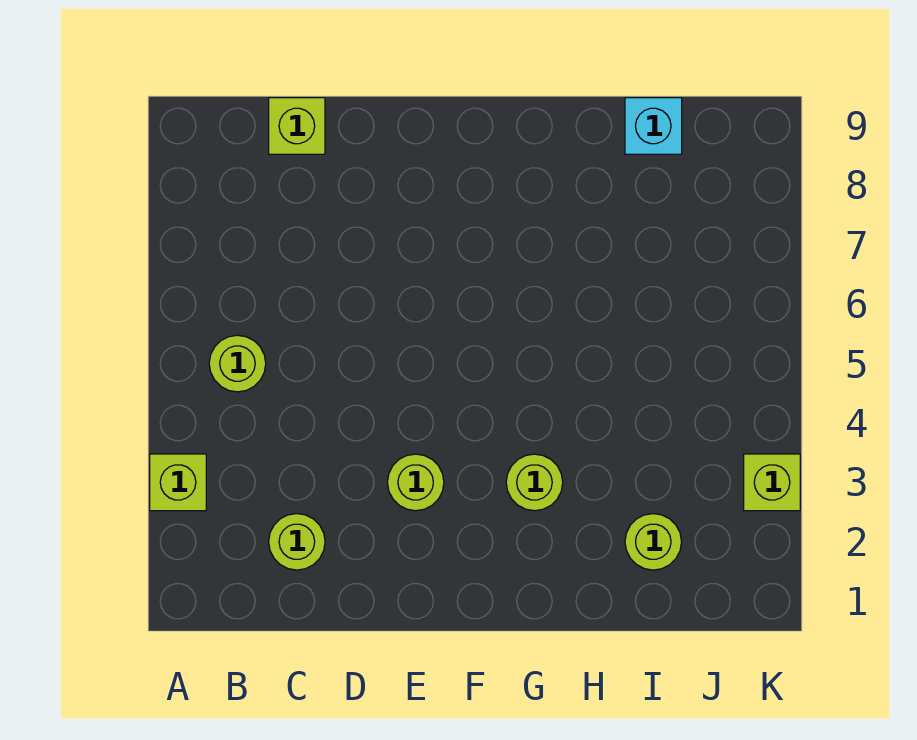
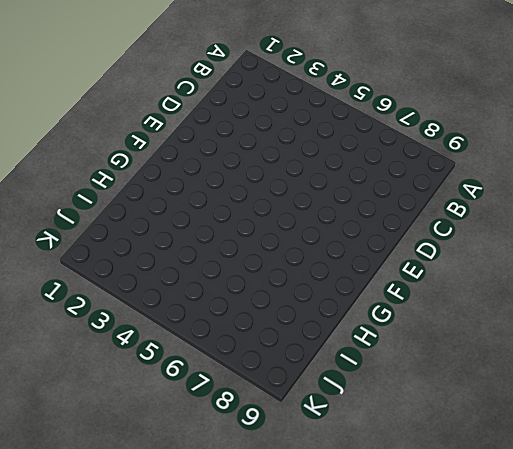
none -> lime brick A3 level 1
none -> lime round brick B5 level 1

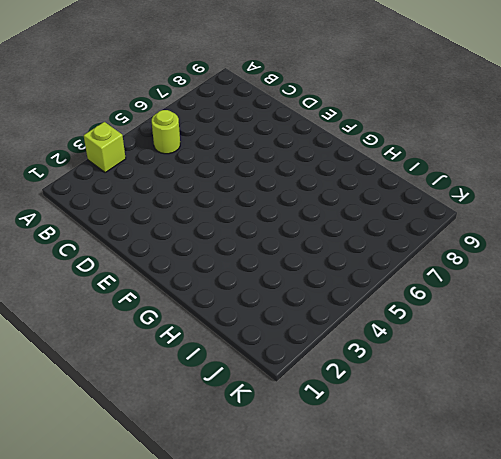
none -> lime round brick C2 level 1
none -> lime brick C9 level 1

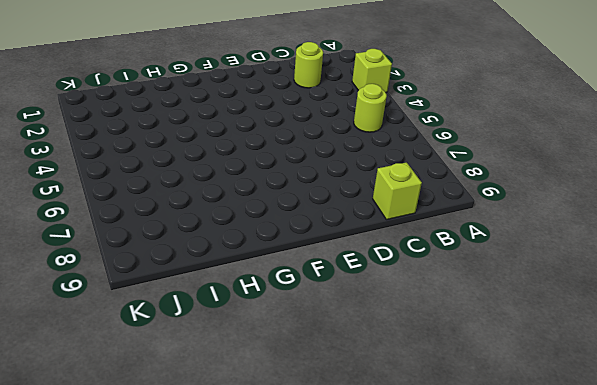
none -> lime round brick E3 level 1
none -> lime round brick G3 level 1

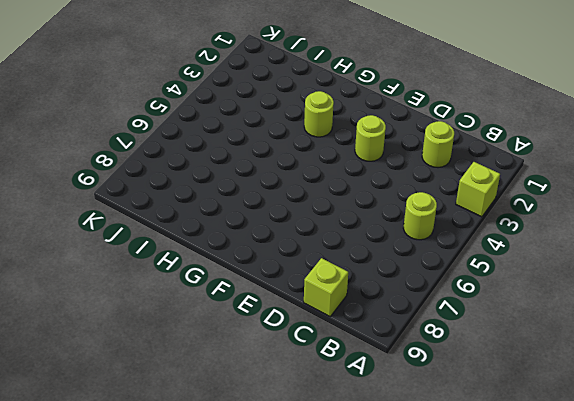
none -> lime round brick I2 level 1
none -> cyan brick I9 level 1

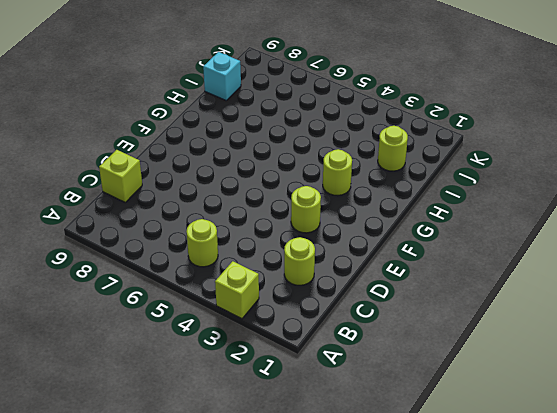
none -> lime brick K3 level 1

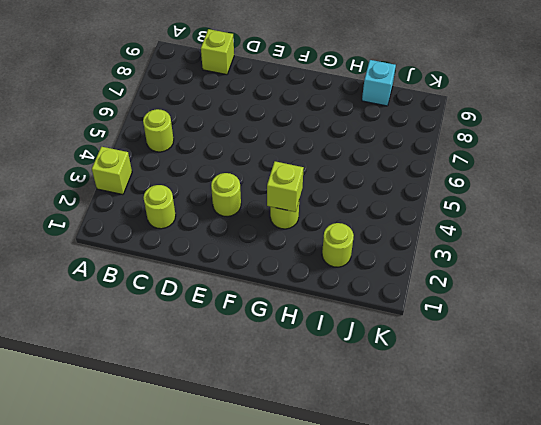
lime brick G3 level 2 -> lime brick K3 level 1

